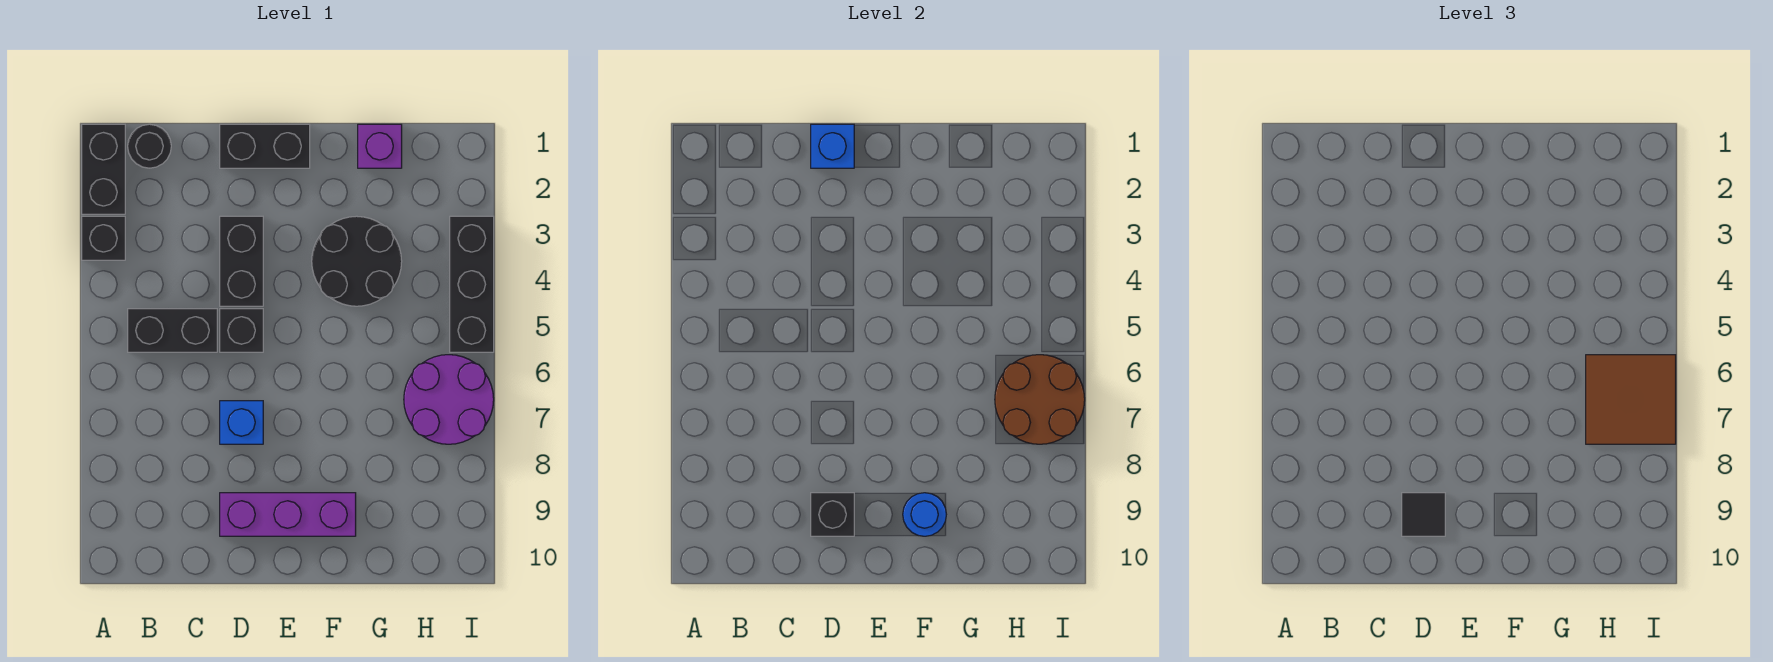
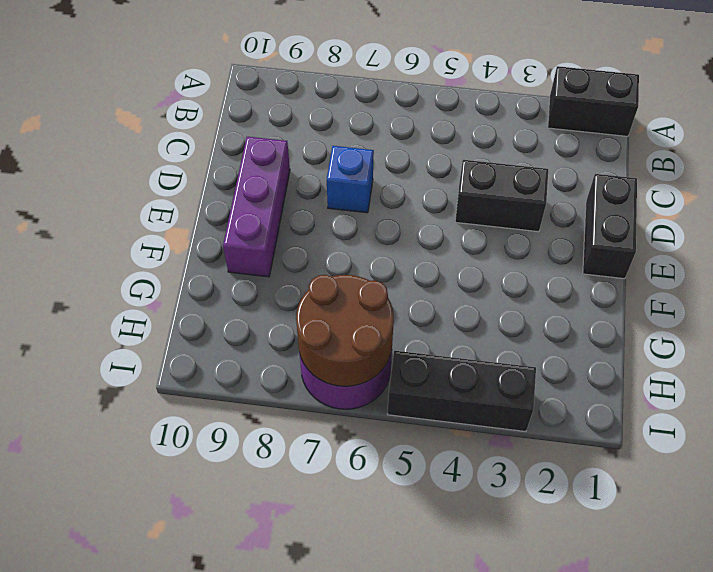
none -> black brick A3 level 1
none -> black round brick B1 level 1
none -> black brick B5:C5 level 1

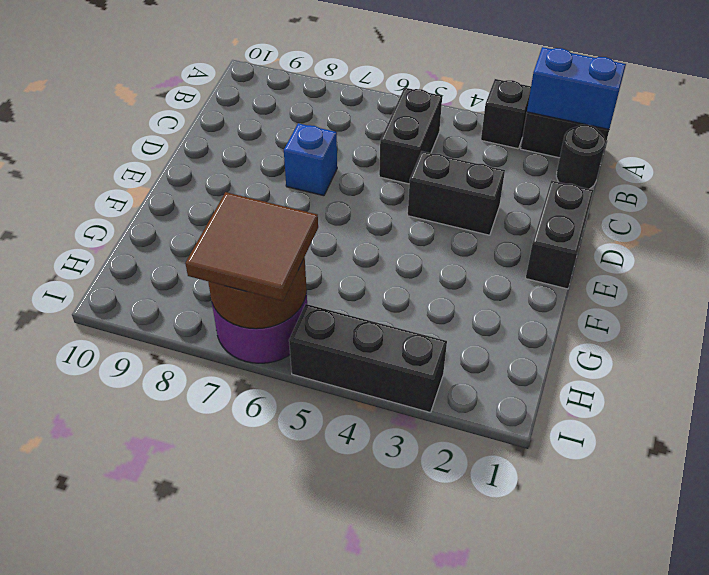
blue brick A1:A2 level 2 -> none
none -> black brick D5 level 1
none -> purple brick D9:F9 level 1
none -> black round brick F3:G4 level 1

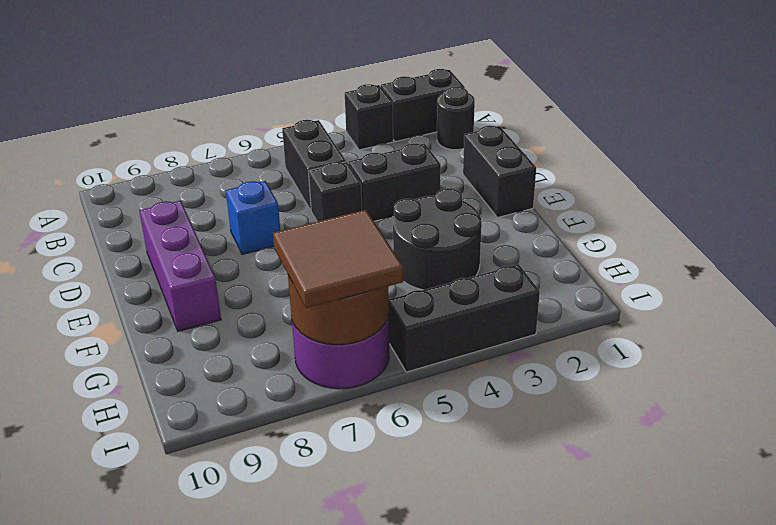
none -> purple brick G1 level 1
none -> blue brick D1 level 2
none -> black brick D9 level 2

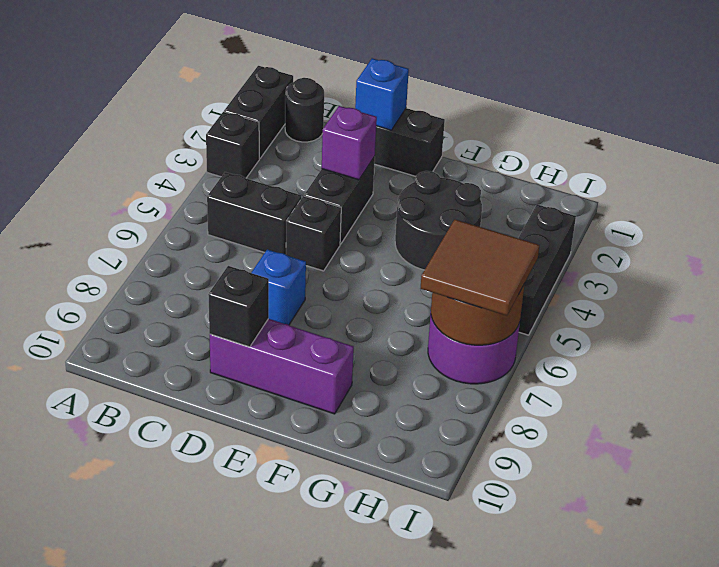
purple brick D3 level 2 -> purple brick G1 level 1
none -> blue round brick F9 level 2
none -> black tile D9 level 3

